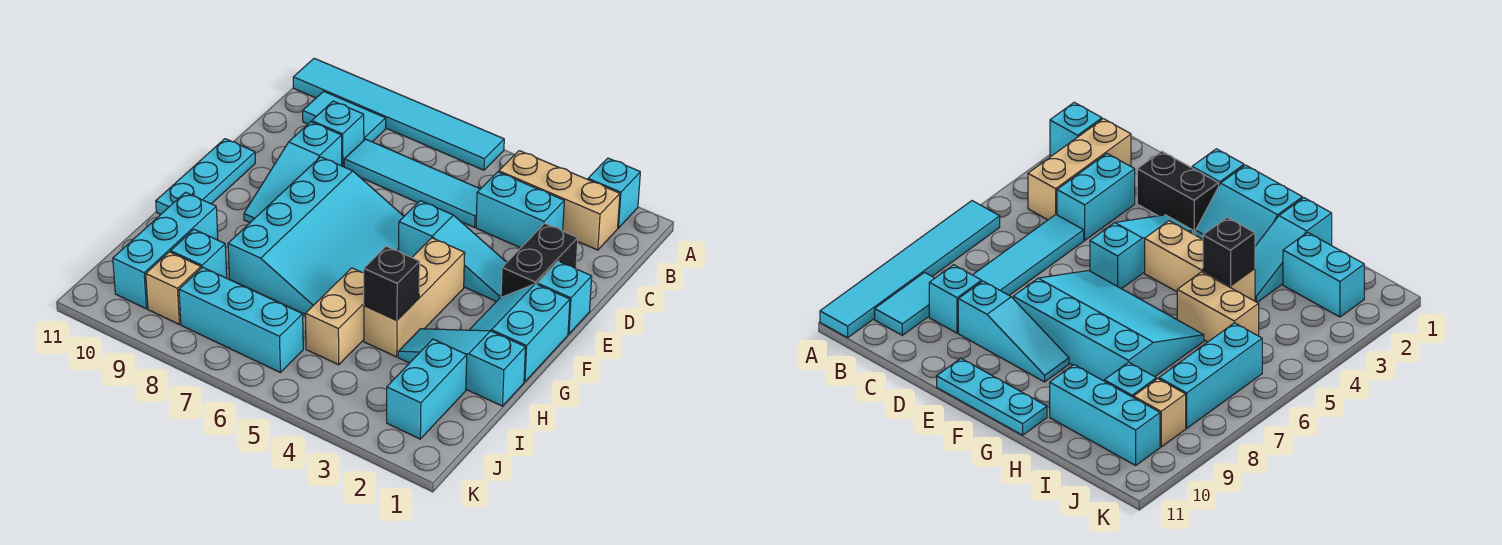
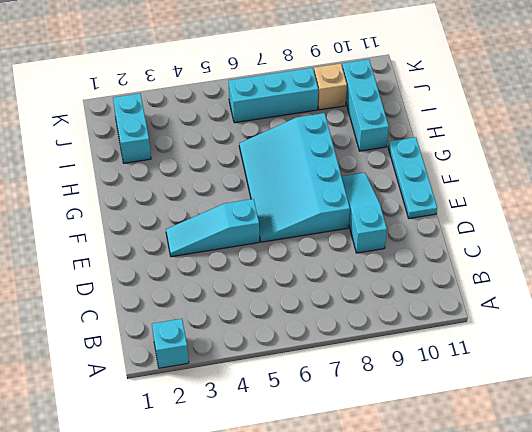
none -> cyan tile A6:A11 level 1
none -> tan brick B2:B4 level 1
none -> cyan tile B9:B10 level 1

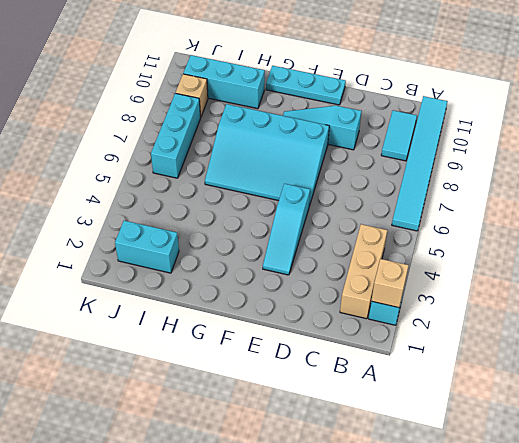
tan brick A2 level 2 -> none
none -> cyan brick C3:C4 level 1
none -> cyan tile C5:C8 level 1
none -> cyan brick C9 level 1

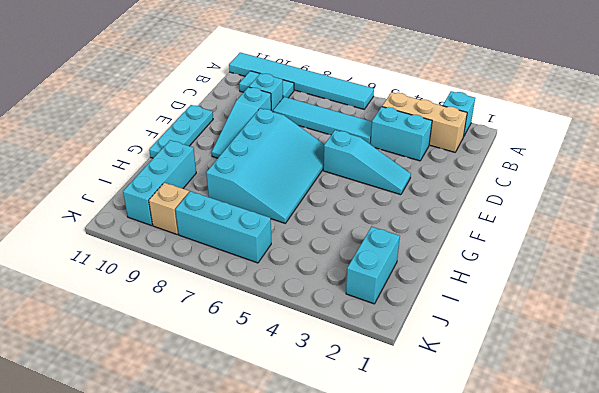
none -> black brick D2:E2 level 1
none -> cyan brick E1 level 1
none -> cyan slope F1:G2 level 1 top 1

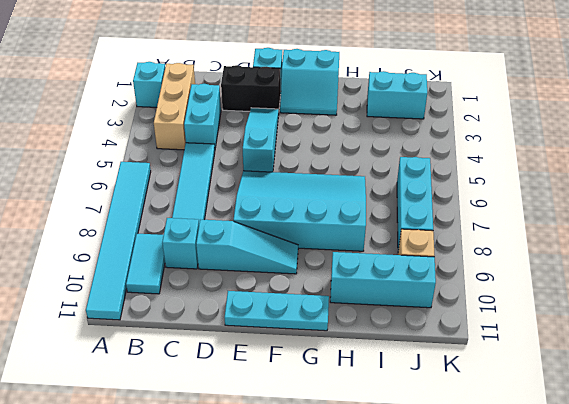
none -> tan brick F4:H4 level 1
none -> cyan slope H1:H3 level 1 top 1
none -> tan brick H5:I5 level 1

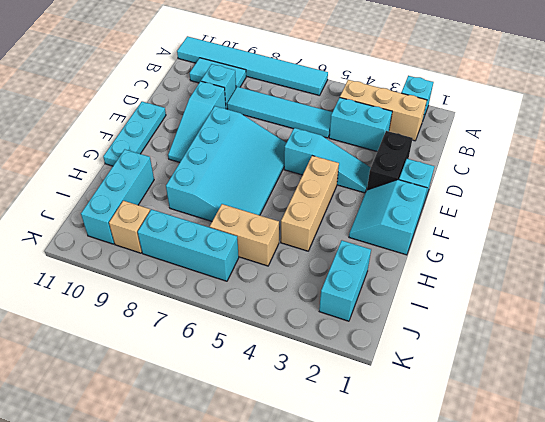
tan brick I5:I6 level 1 -> tan brick H5:I5 level 1
none -> cyan slope H1:H3 level 1 top 1
none -> cyan brick I9 level 1
none -> black brick H4 level 2

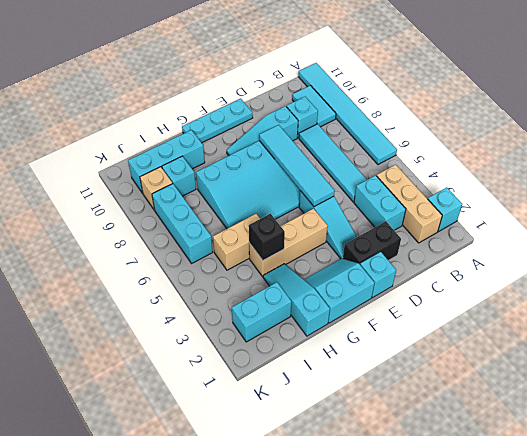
cyan tile E5:E8 level 2 -> none

